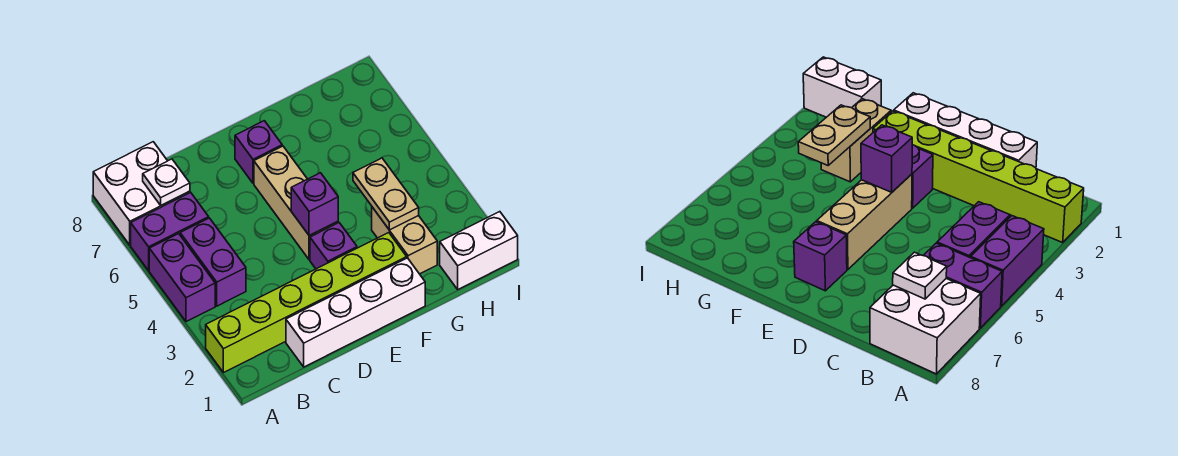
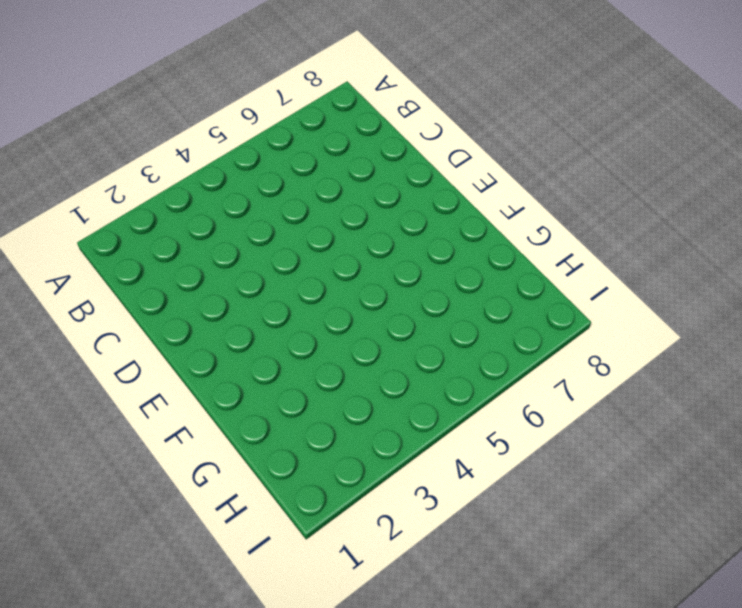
none -> lime brick A2:F2 level 1
none -> purple brick A4:A5 level 1
none -> purple brick A6:B6 level 1

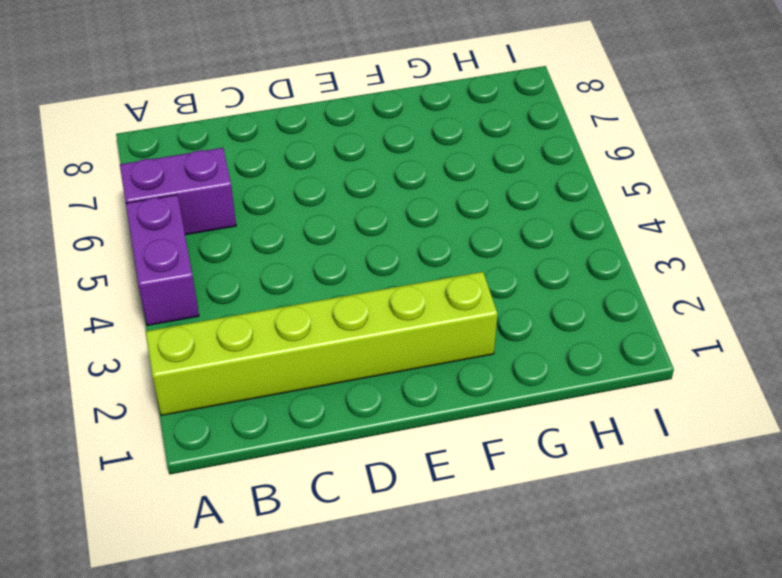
none -> white brick A7:B8 level 1
none -> purple brick B4:B5 level 1
none -> white brick C1:F1 level 1

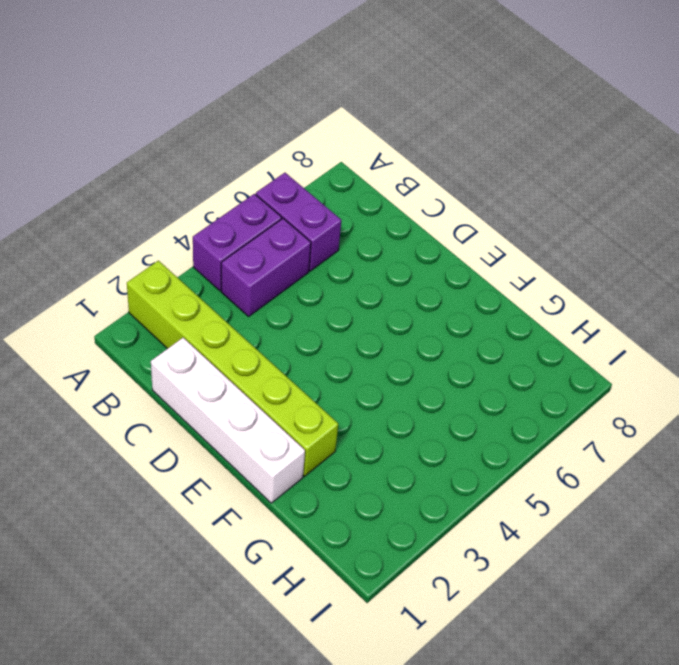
none -> white brick A7:B8 level 1
none -> purple brick E3 level 1
none -> tan brick E4:E6 level 1

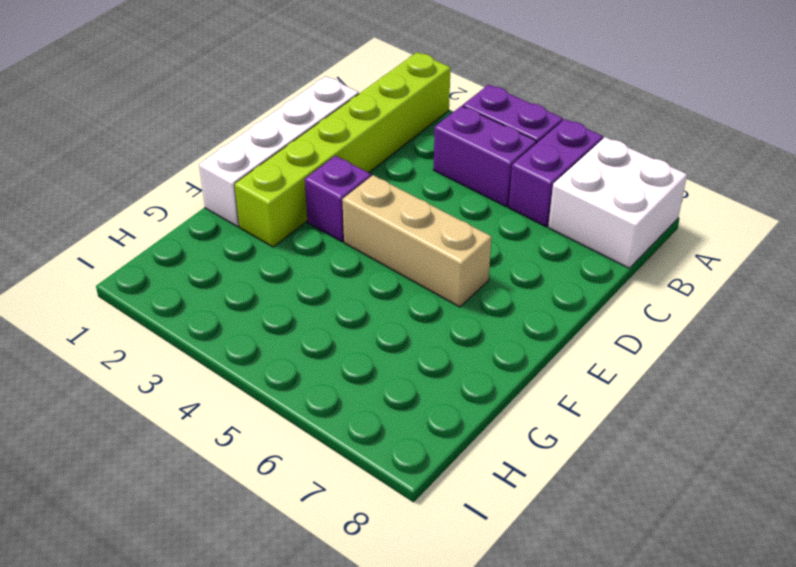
none -> purple brick E7 level 1
none -> tan brick G2:G3 level 1
none -> white brick H1:I1 level 1

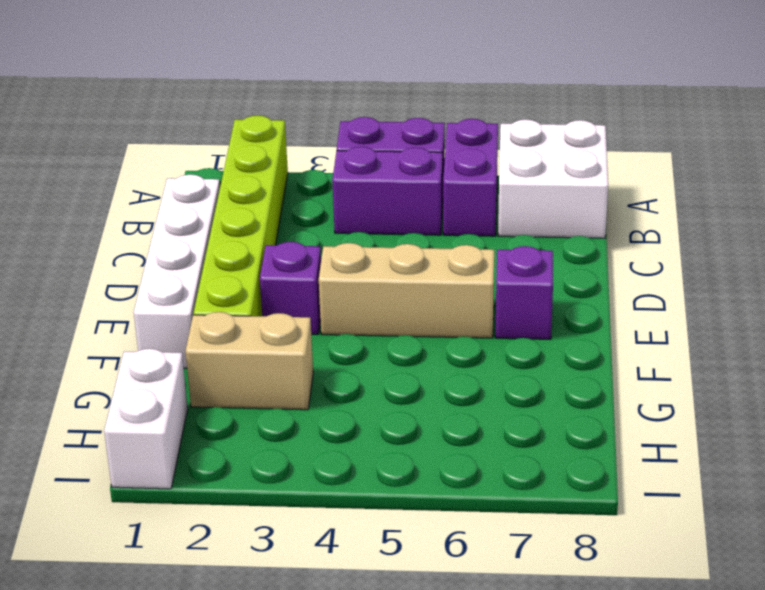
none -> white plate B7 level 2
none -> purple brick E4 level 2
none -> tan plate G3:G4 level 2

